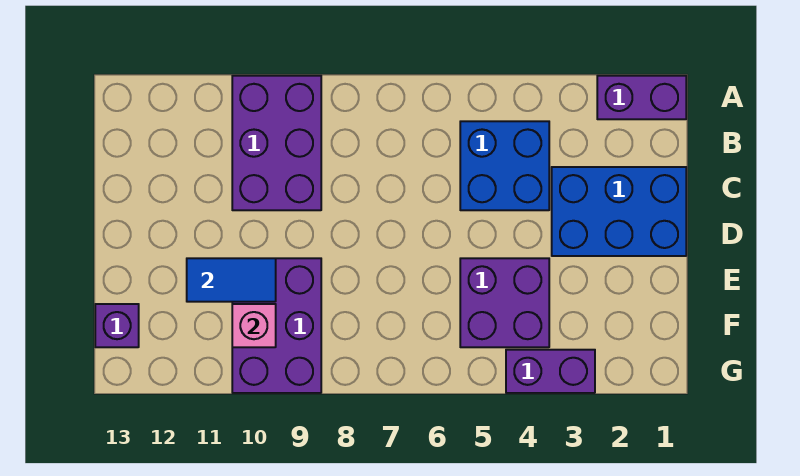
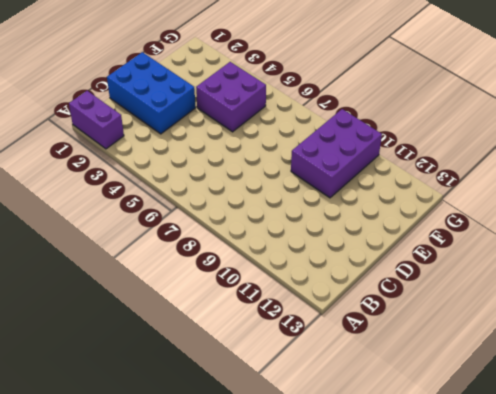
none -> purple brick A9:C10 level 1
none -> blue brick B4:C5 level 1

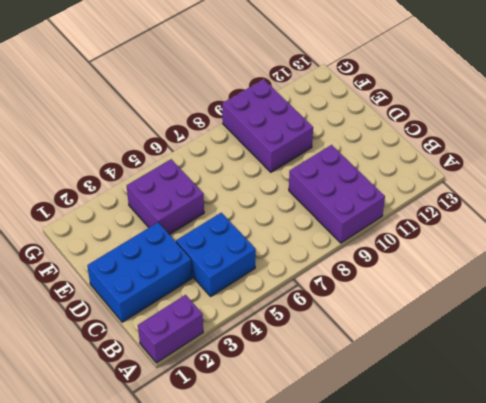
none -> purple brick F13 level 1
none -> purple brick G3:G4 level 1

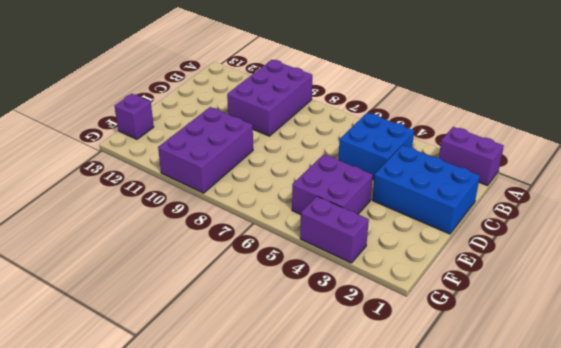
none -> blue tile E10:E11 level 2
none -> pink brick F10 level 2

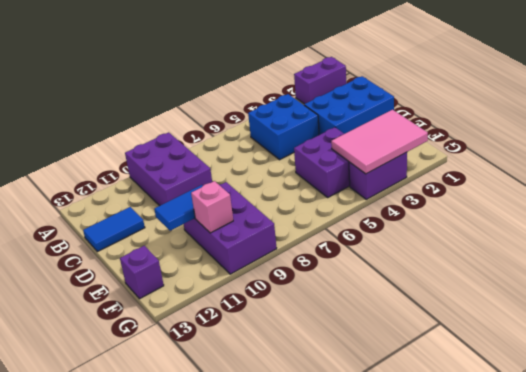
blue tile C12:C13 level 1 -> none
pink tile F2:G4 level 2 -> none

